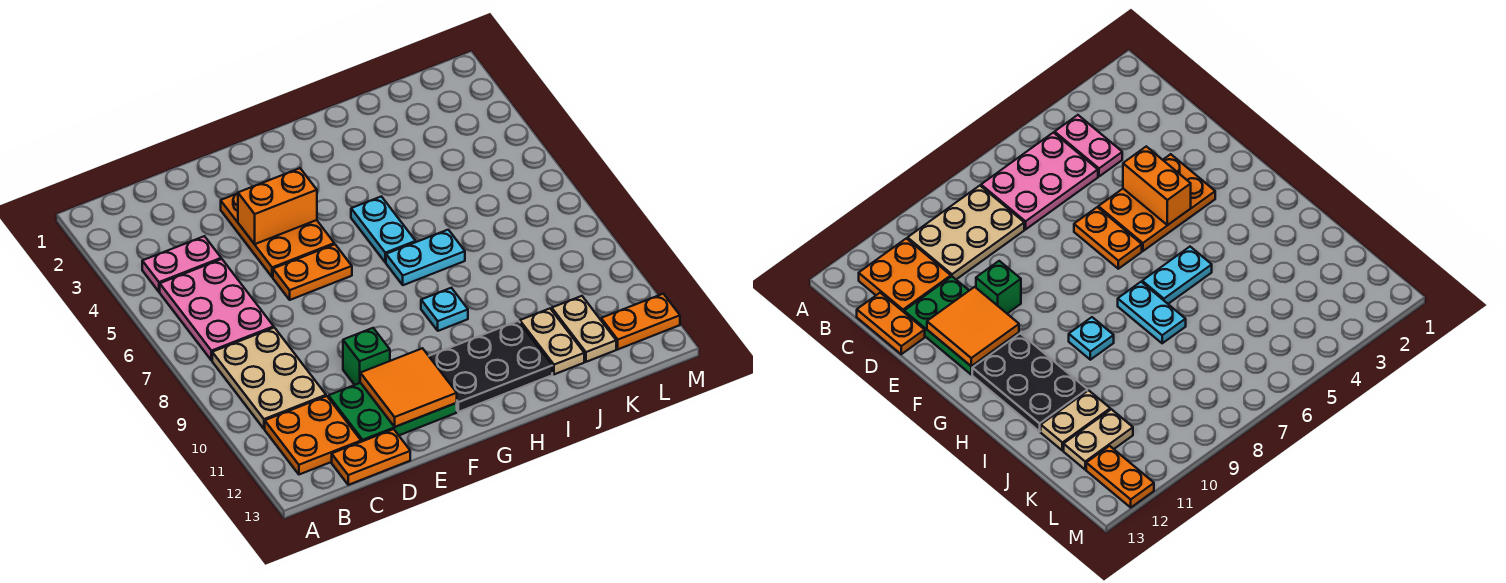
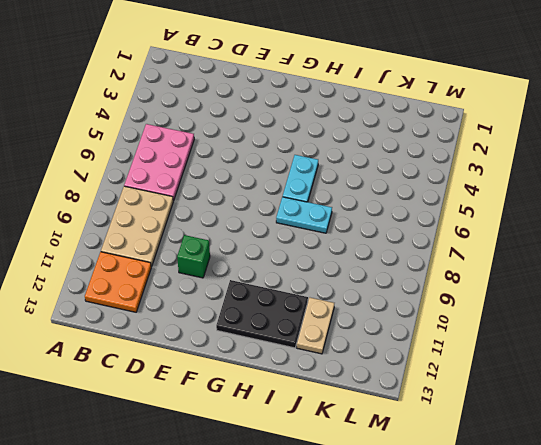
none -> pink plate B4:C4 level 1
none -> orange plate C13:D13 level 1
none -> green plate D11:F12 level 1

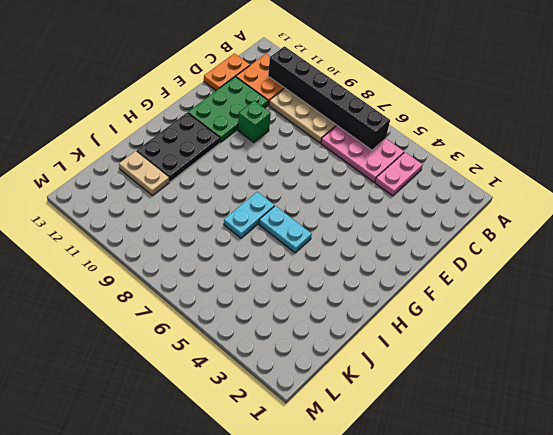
black brick B6:B11 level 2 -> none
none -> orange plate E3:F5 level 1
none -> orange plate E6:F6 level 1
none -> cyan plate H9 level 1

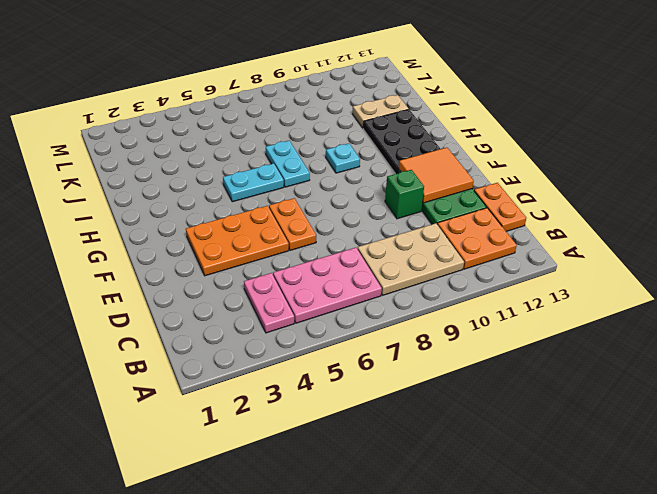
none -> tan plate K11:K12 level 1
none -> orange plate L12:M12 level 1
none -> orange brick E4:F4 level 2

